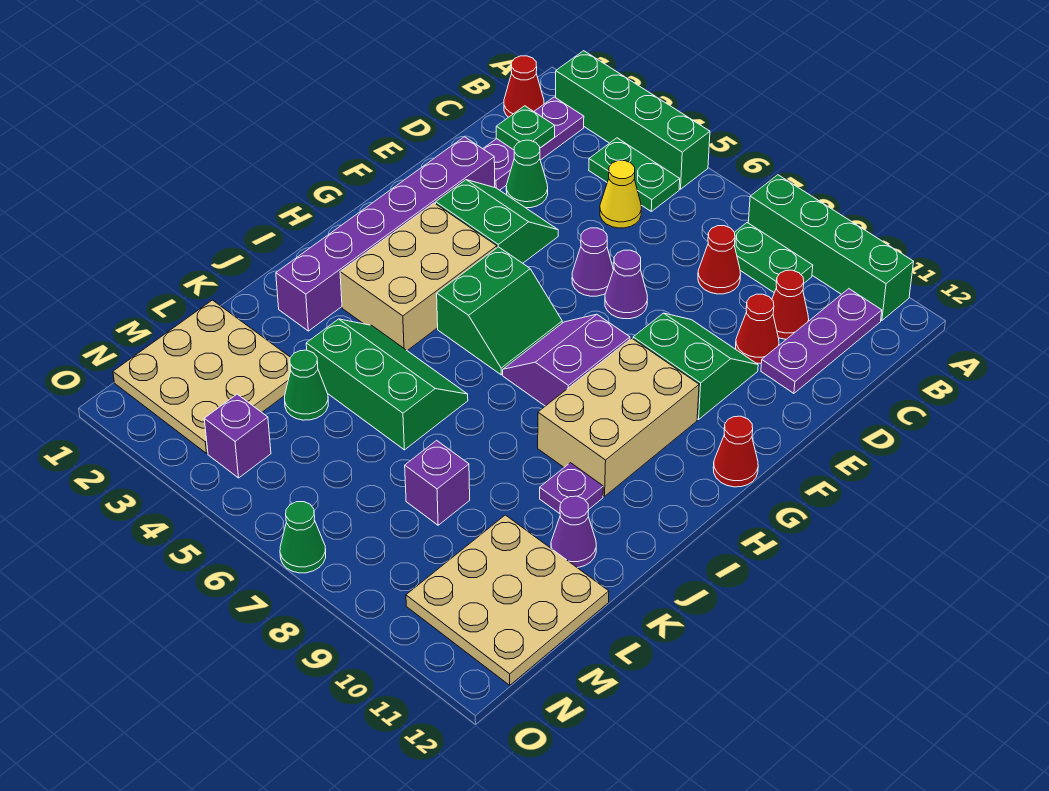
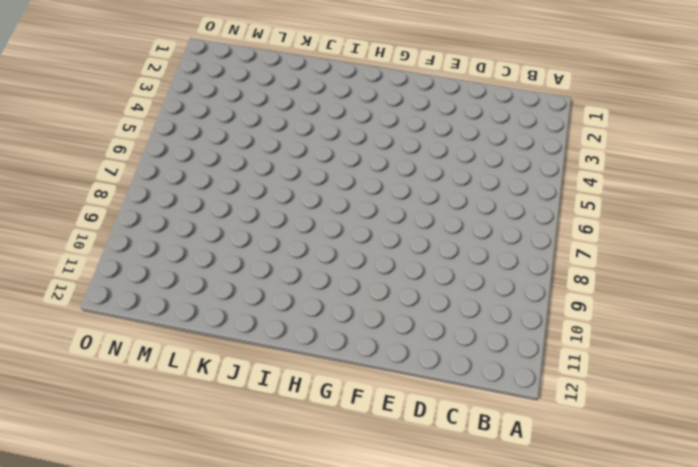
none -> green brick A2:A5 level 1
none -> green brick A8:A11 level 1
none -> red cone B1 level 1
none -> purple plate B2:D2 level 1

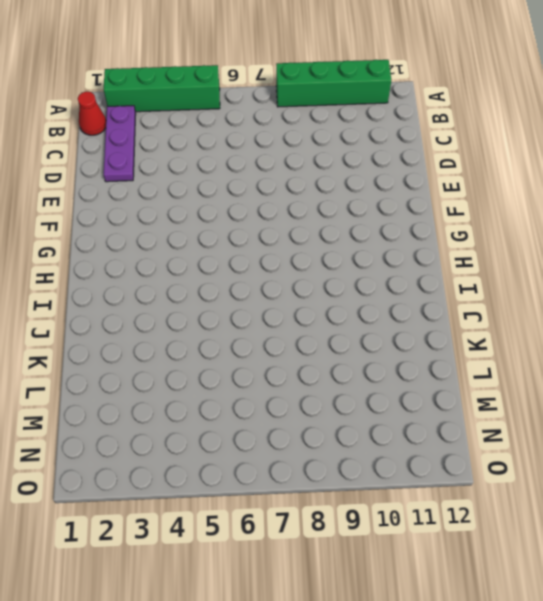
none -> green plate B4:B5 level 1
none -> green plate B8:B9 level 1
none -> purple plate B11:D11 level 1
none -> yellow cone C5 level 1

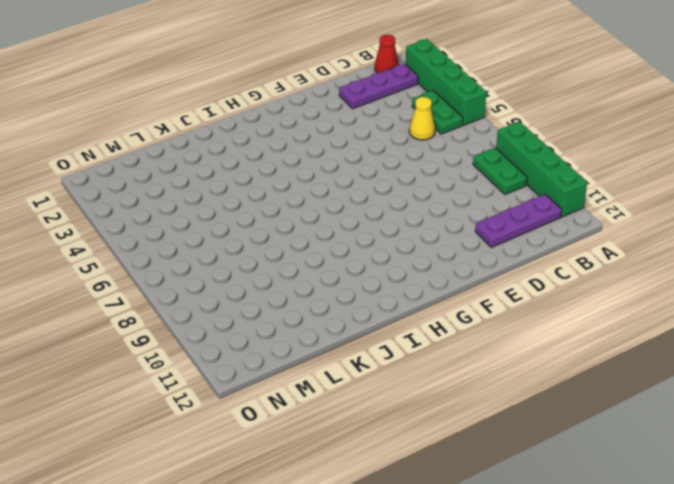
none -> red cone C8 level 1
none -> red cone C10 level 1
none -> green cone D3 level 1
none -> red cone D10 level 1

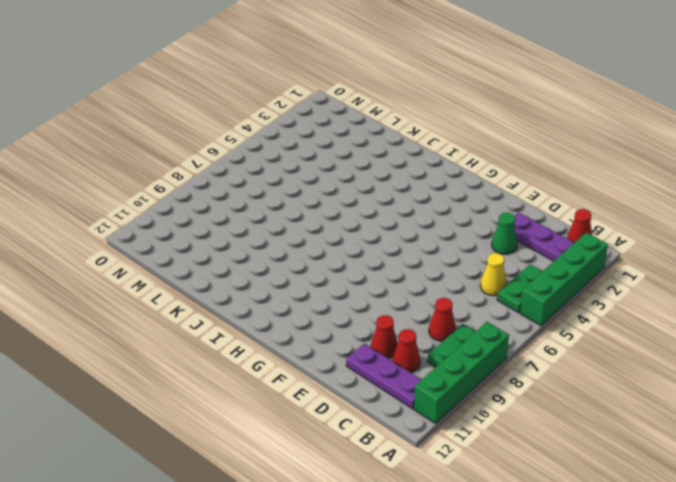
none -> purple brick E2:J2 level 1
none -> green slope E3:F4 level 1 top F
none -> purple cone E6 level 1
none -> purple cone E7 level 1

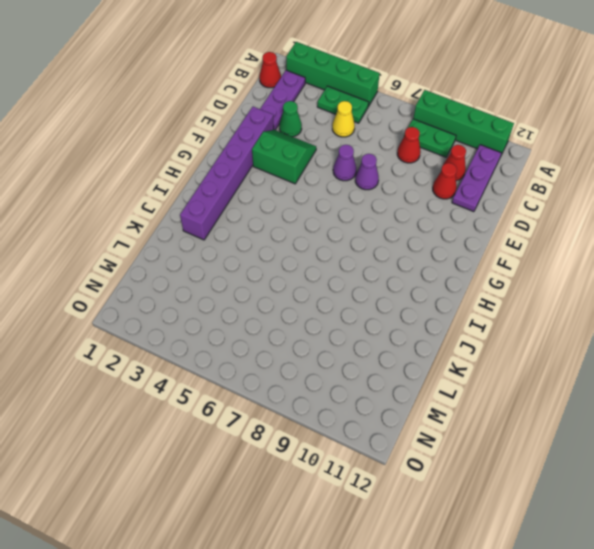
none -> green slope E9:F10 level 1 top F
none -> tan brick G3:I4 level 1
none -> green slope G5:H6 level 1 top 5
none -> purple slope G7:H8 level 1 top 8

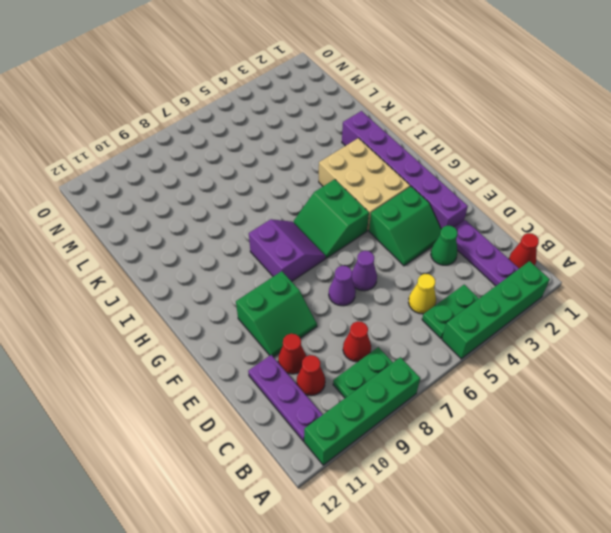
none -> tan brick G9:I10 level 1
none -> red cone G12 level 1
none -> green slope J4:K6 level 1 top K
none -> purple plate J10 level 1

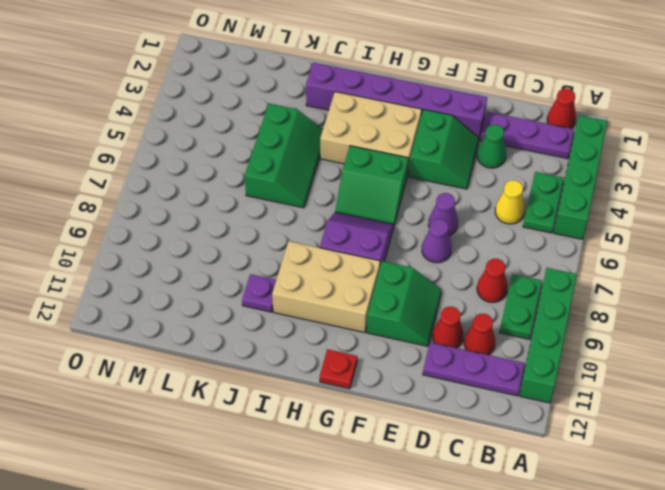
red plate G12 level 1 -> red cone G12 level 1
none -> purple cone K11 level 1
none -> tan plate L1:N3 level 1
none -> green cone L4 level 1
none -> purple brick L8 level 1

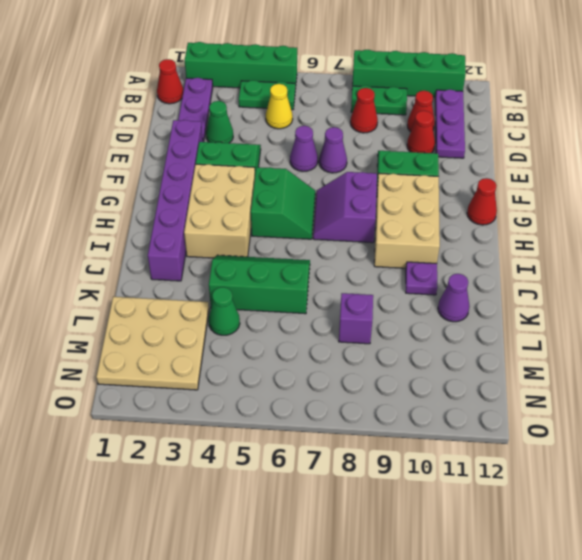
none -> tan plate L10:N12 level 1
none -> purple brick N4 level 1
none -> green cone O7 level 1
none -> green plate C2 level 2

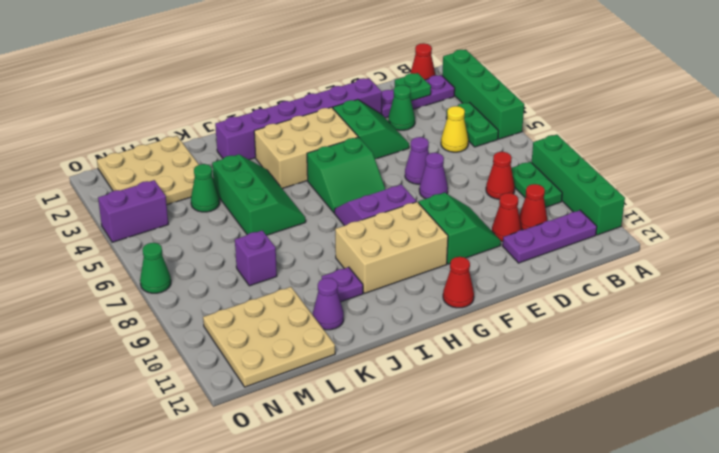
purple brick N4:O4 level 1 -> purple brick N4 level 1

